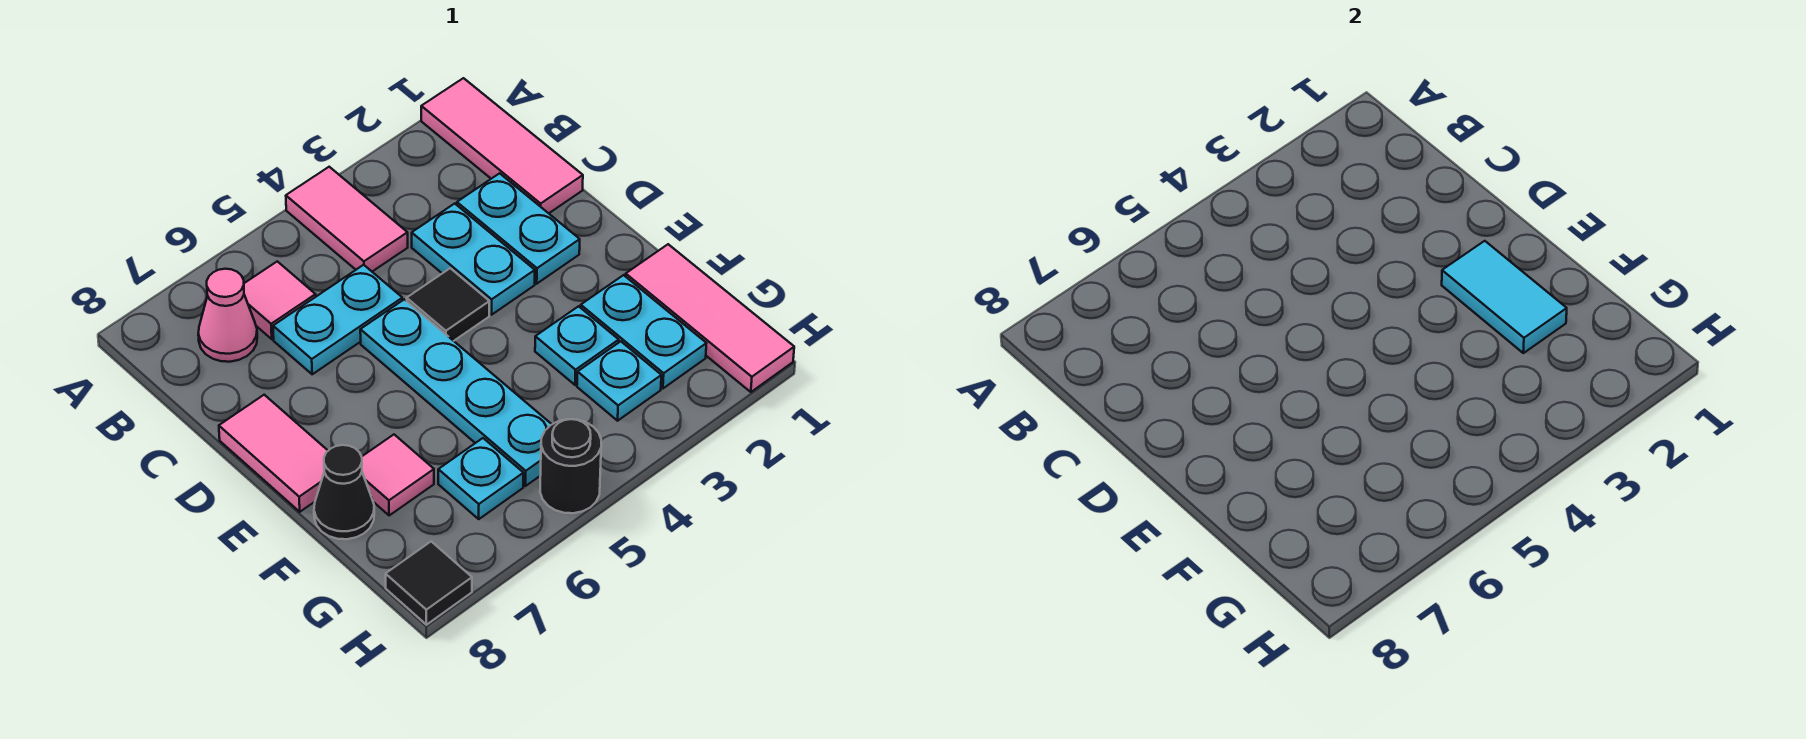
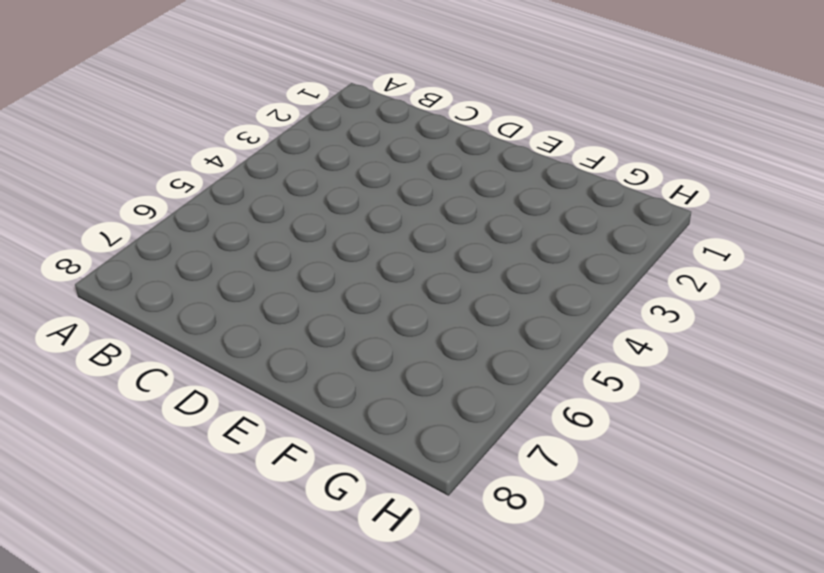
none -> pink tile A1:C1 level 1
none -> pink tile A4:B4 level 1
none -> pink tile B6 level 1

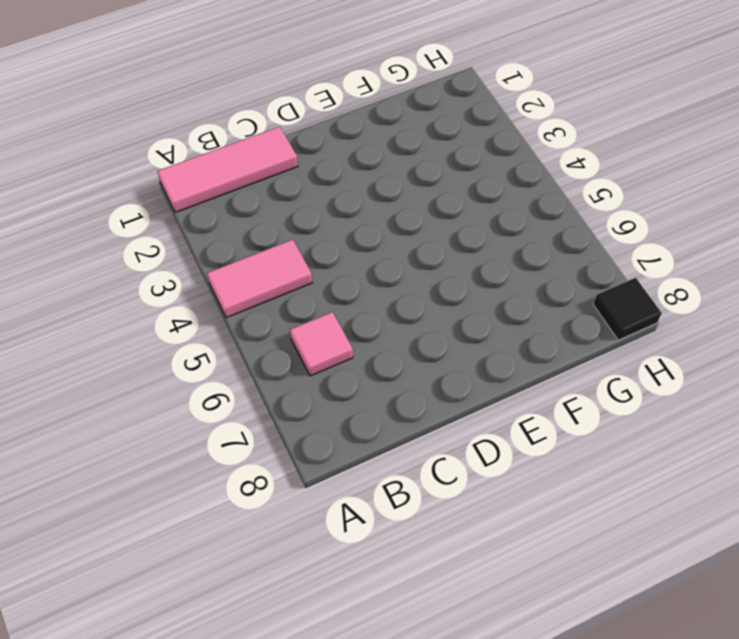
none -> pink cone B7 level 1
none -> cyan plate C2:D2 level 1
none -> cyan plate C3:D3 level 1

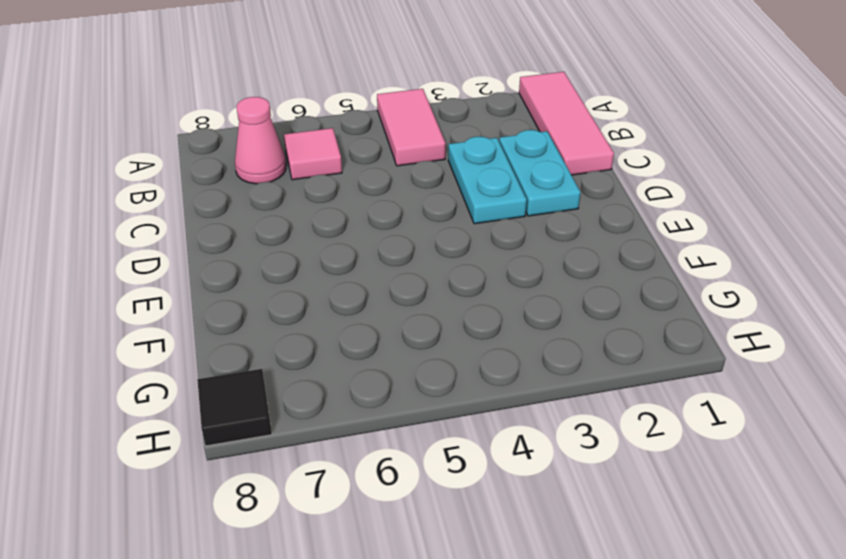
none -> cyan plate C5:C6 level 1
none -> black tile D4 level 1
none -> cyan plate D5:G5 level 1

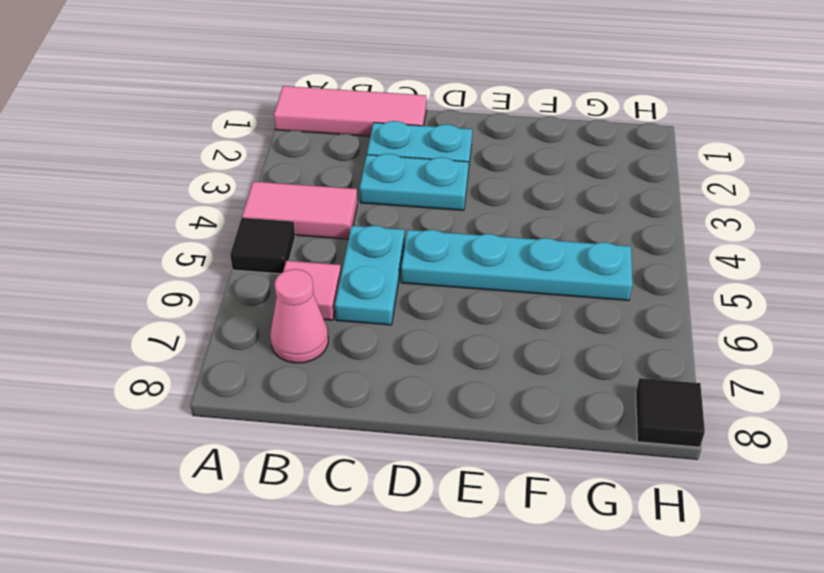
black tile A5 level 1 -> black tile D4 level 1
none -> pink tile D8:E8 level 1
none -> pink tile F1:H1 level 1
none -> cyan plate F2:G2 level 1

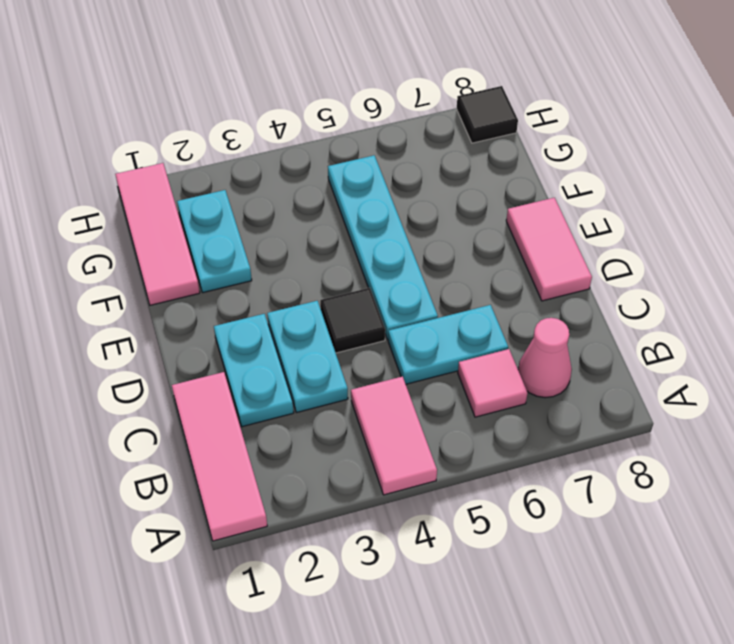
none -> cyan plate F3 level 1
none -> pink tile F7 level 1
none -> black cone F8 level 1

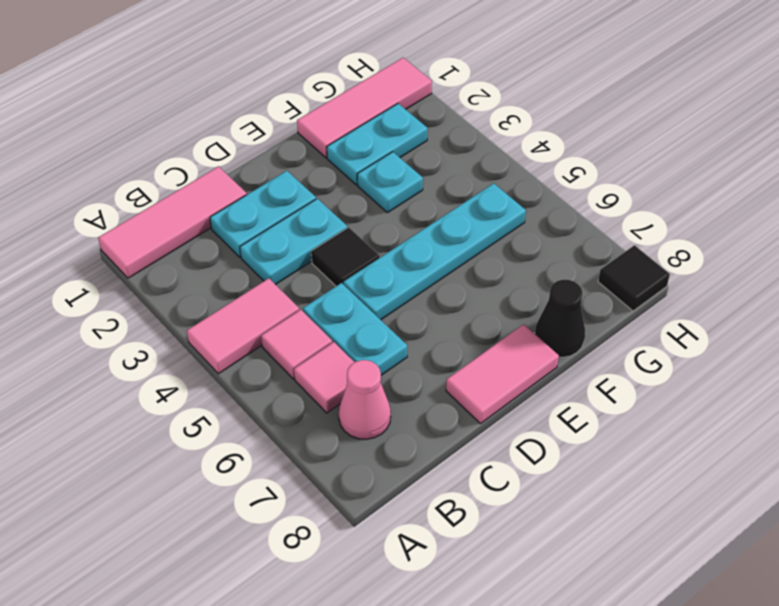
pink tile B5 level 1 -> pink tile F7 level 1
none -> cyan plate G3 level 1
none -> cyan plate G6 level 1
none -> black round brick H5 level 1

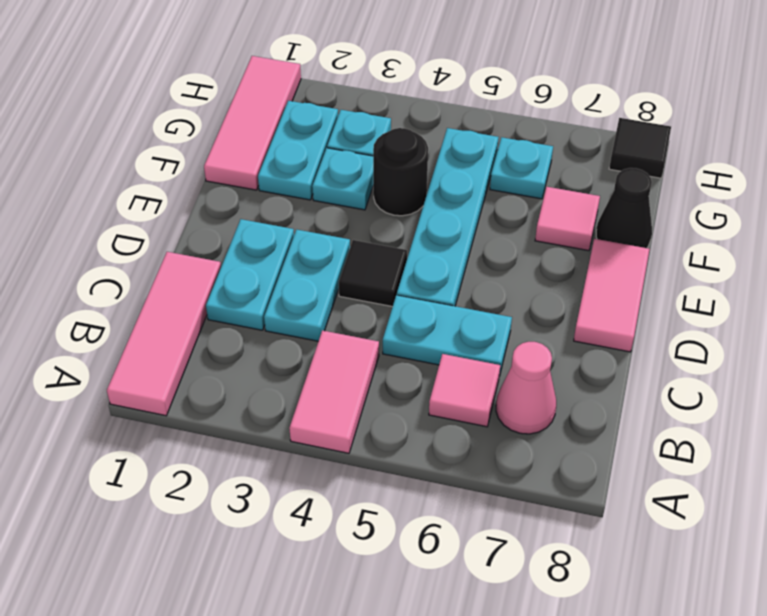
black round brick F4 level 1 -> black round brick H5 level 1
none -> cyan tile E2:F2 level 2

